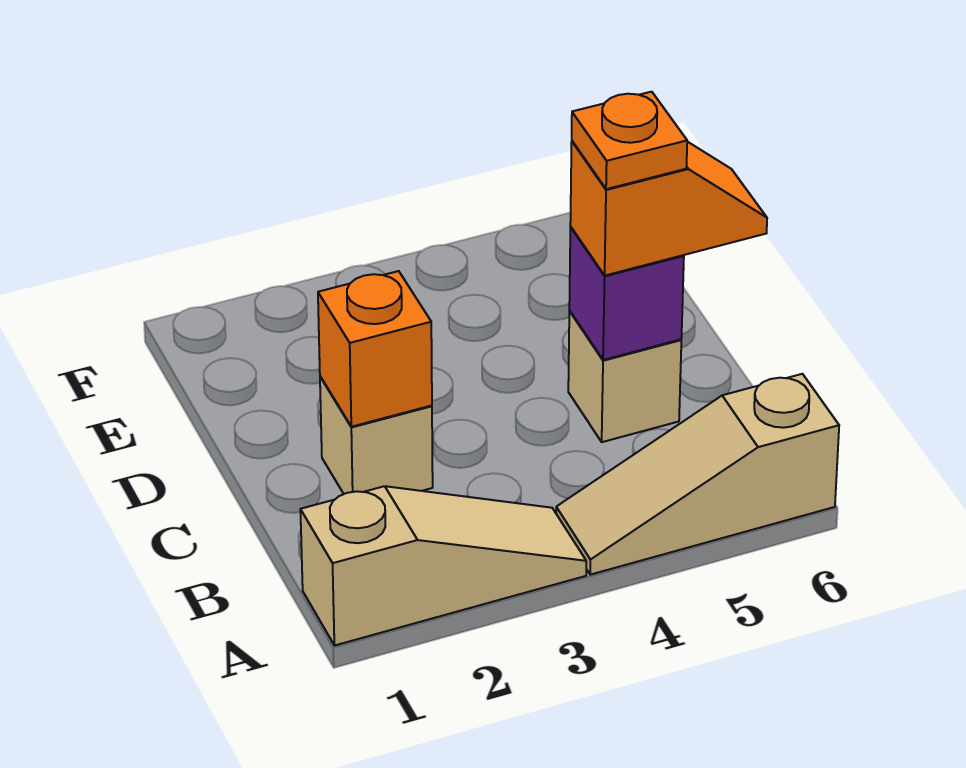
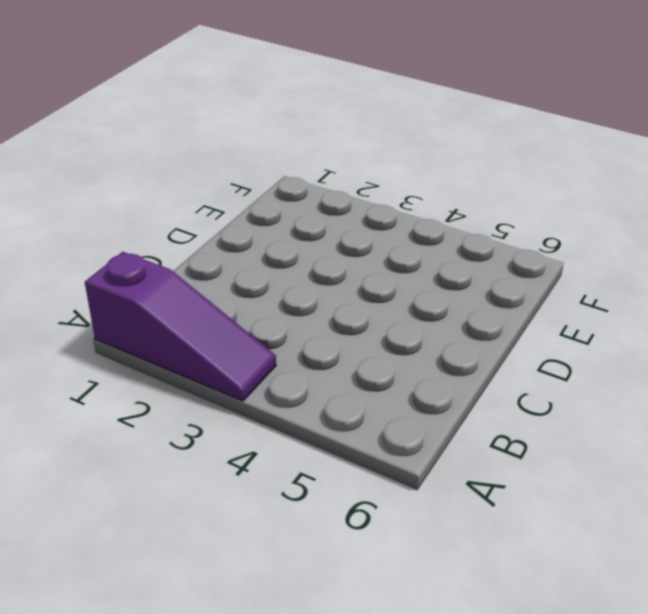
purple slope A1:A3 level 1 top 1 -> tan slope A1:A3 level 1 top 1
none -> tan slope A4:A6 level 1 top 6
none -> tan brick C2 level 1

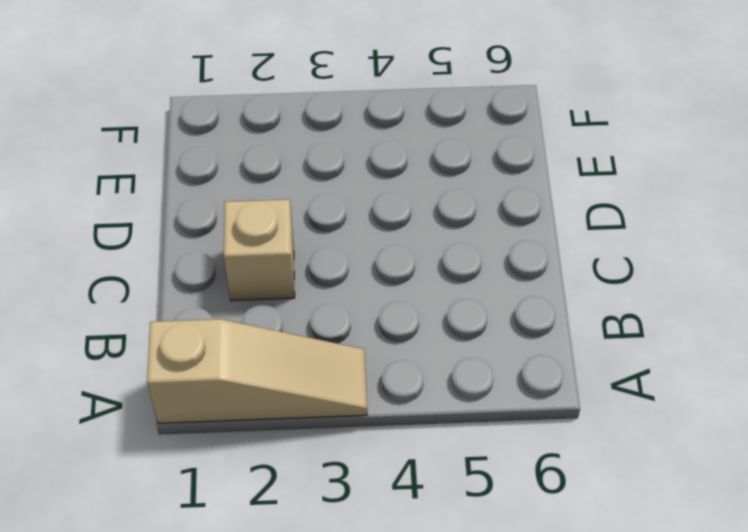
none -> tan slope A4:A6 level 1 top 6
none -> tan brick C5 level 1

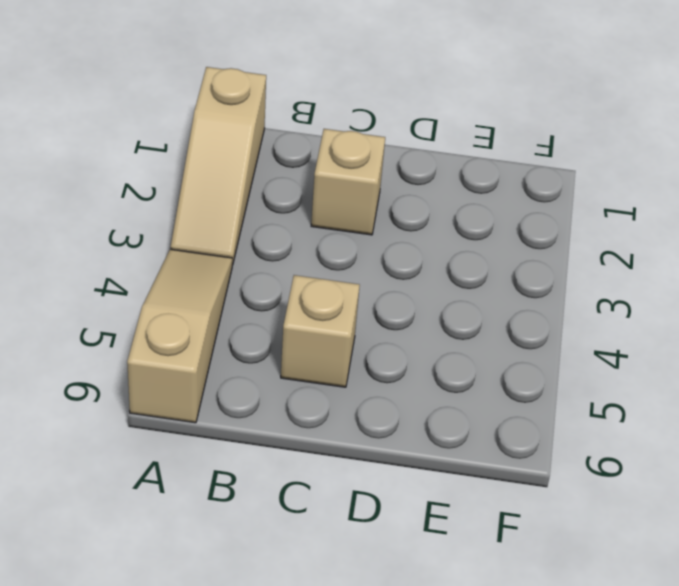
none -> orange brick C2 level 2
none -> purple brick C5 level 2

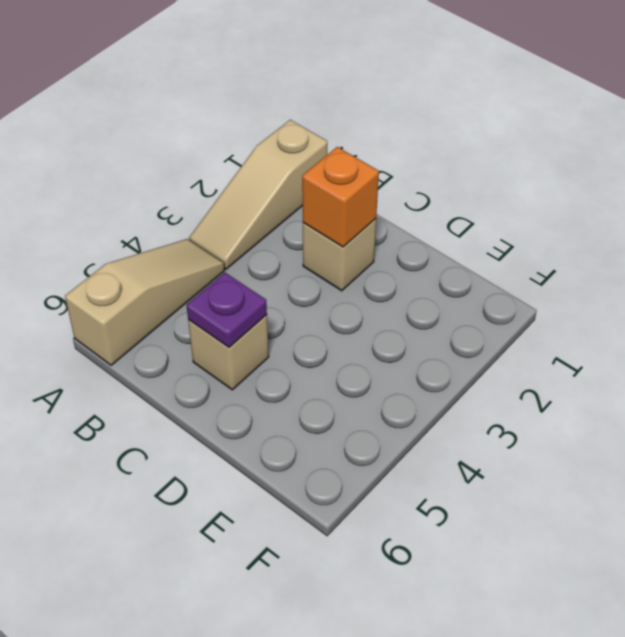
purple plate C5 level 2 -> purple brick C5 level 2
none -> orange slope C5:C6 level 3 top 5
none -> orange plate C5 level 4

